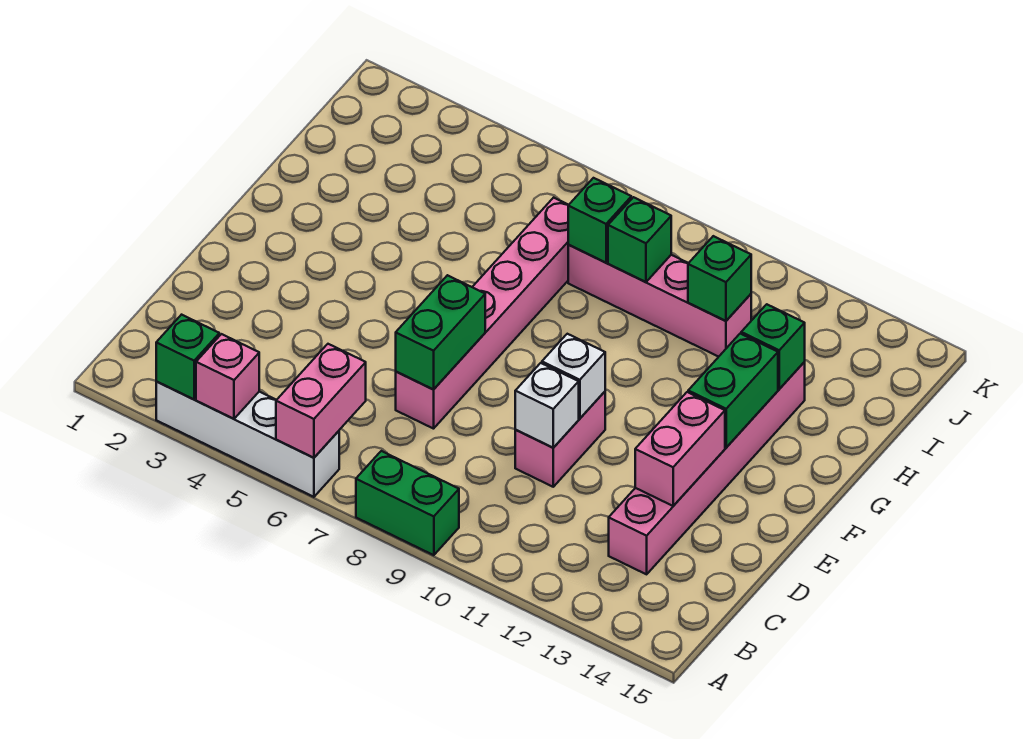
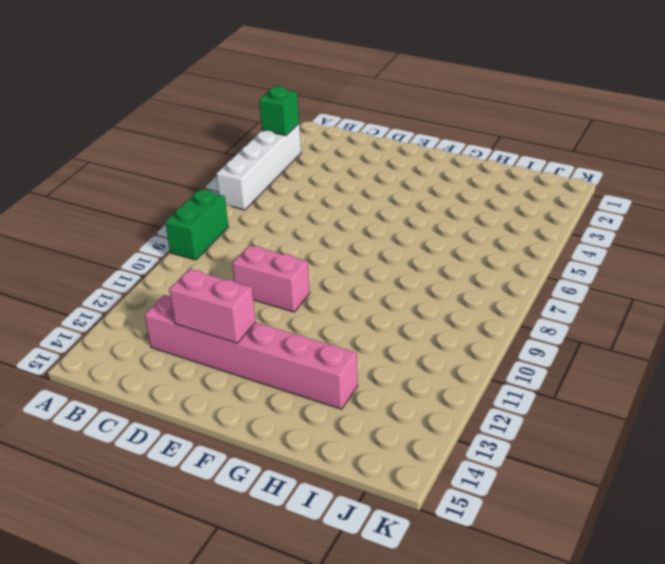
none -> pink brick D7:I7 level 1
none -> pink brick I8:I11 level 1
none -> pink brick A4 level 2

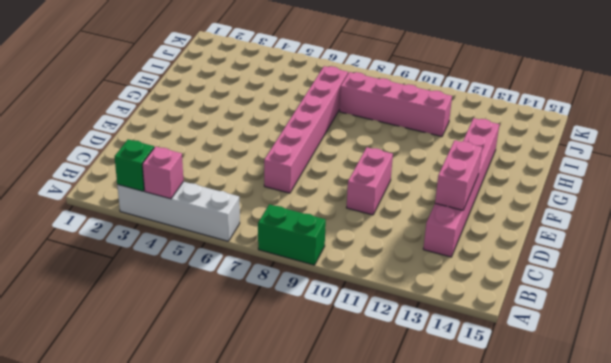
none -> pink brick A6:B6 level 2
none -> green brick D7:E7 level 2
none -> white brick D10 level 2

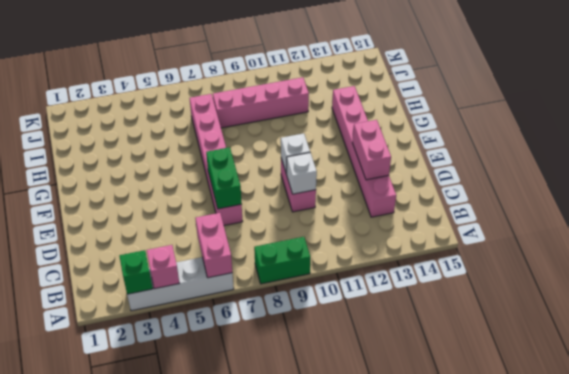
none -> green brick F13:G13 level 2
none -> green brick H13 level 2
none -> green brick I8 level 2

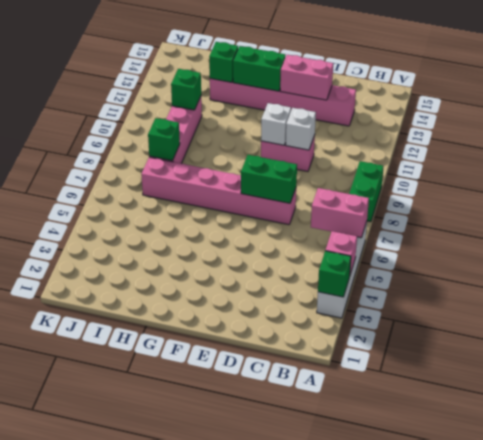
none -> green brick I9 level 2

